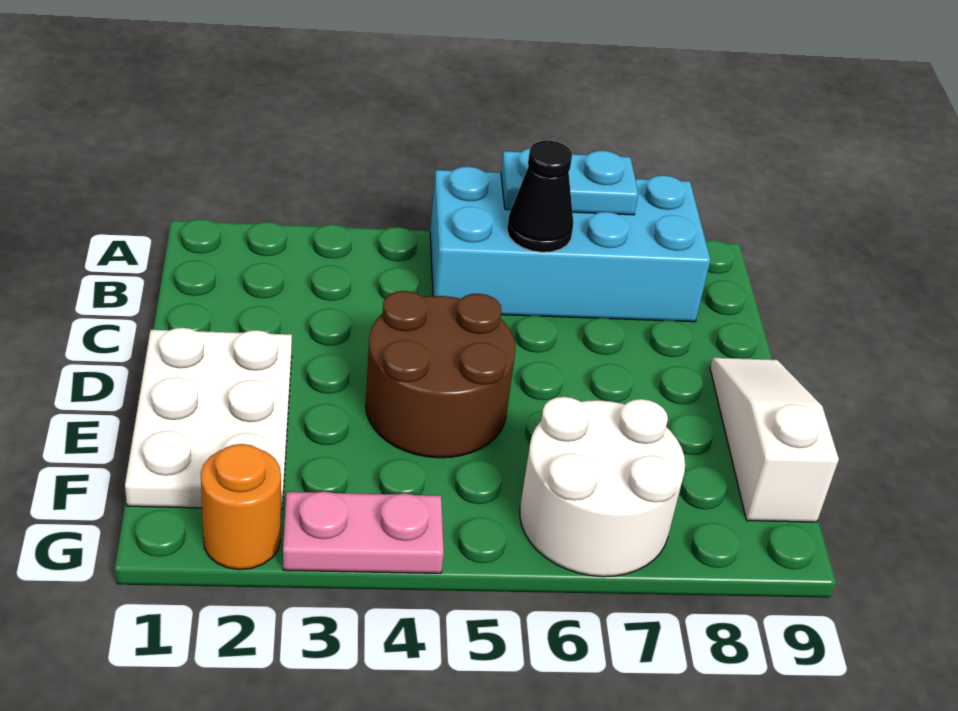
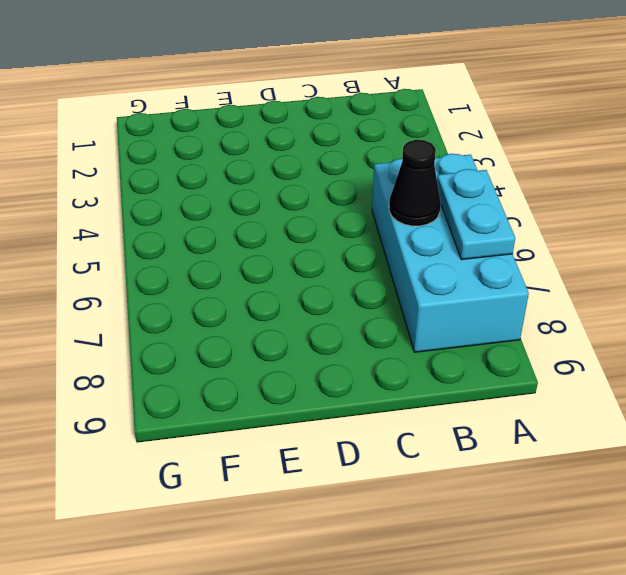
none -> white plate D1:F2 level 1
none -> brown round brick D4:E5 level 1

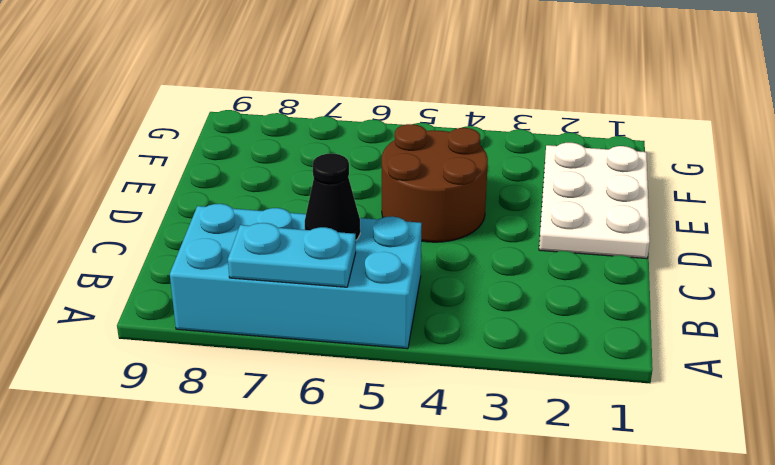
none -> white slope D9:F9 level 1 top F
none -> white round brick F6:G7 level 1

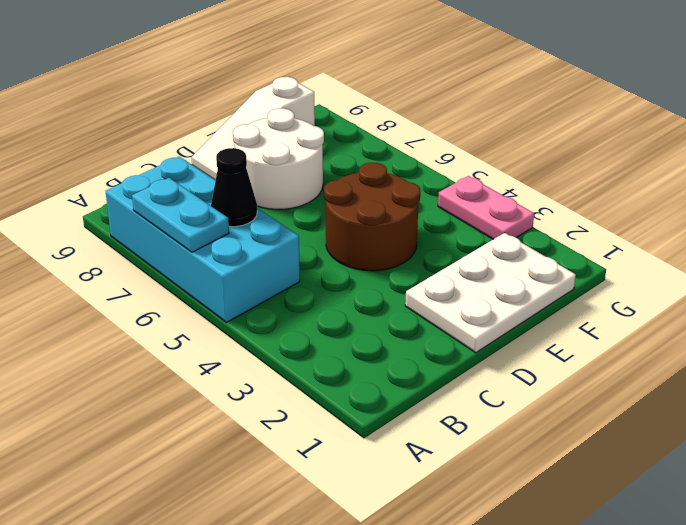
white round brick D7:E8 level 1 -> white round brick F6:G7 level 1
none -> orange round brick G2 level 1

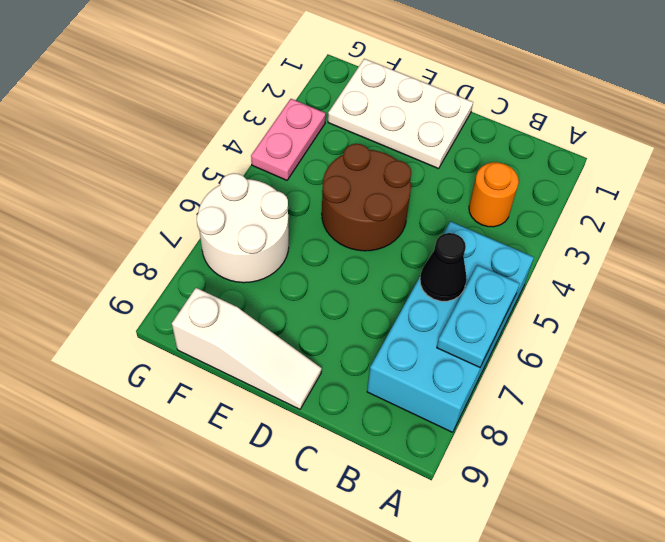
orange round brick B3 level 1 -> orange round brick G2 level 1

